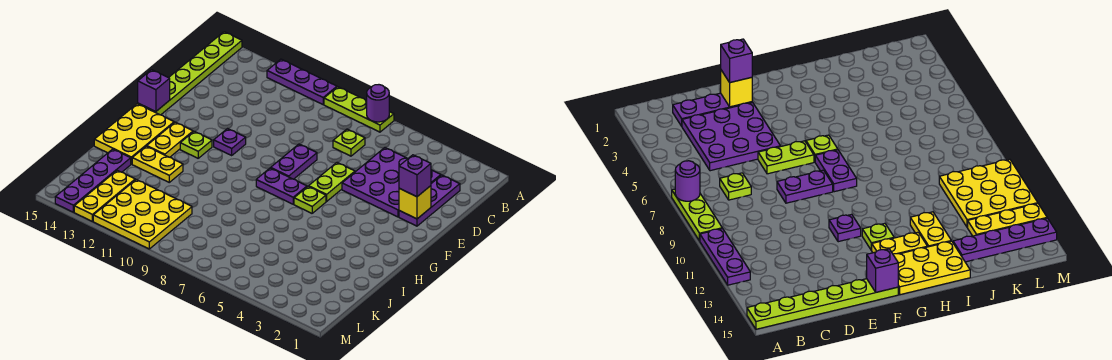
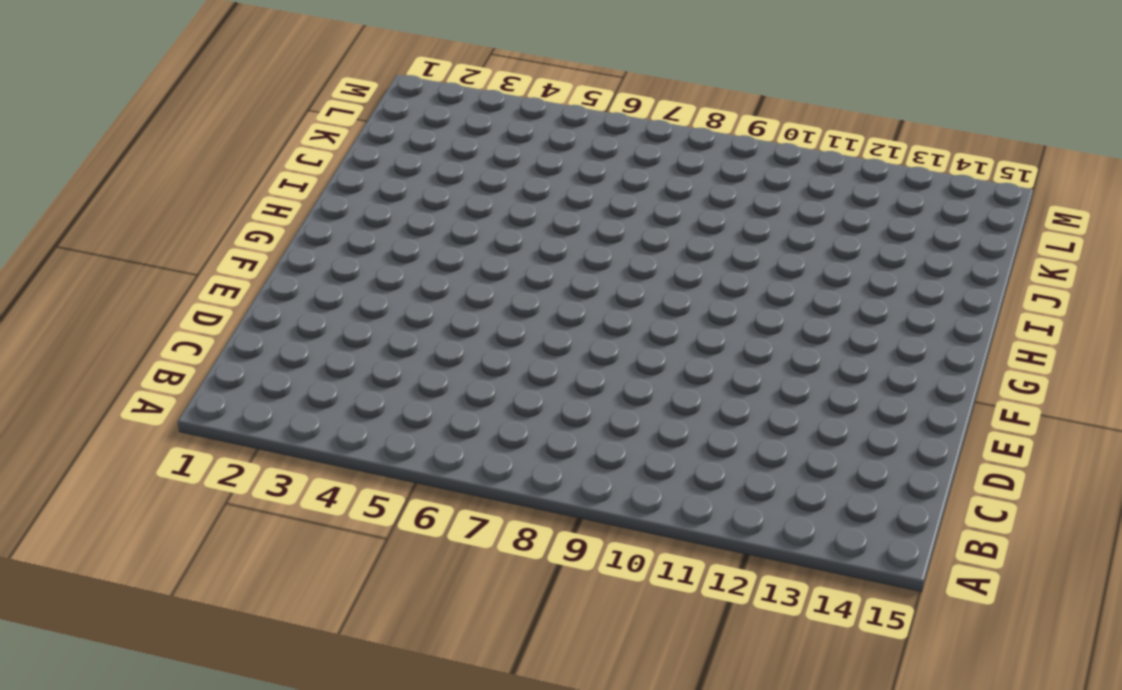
none -> lime plate A7:A9 level 1
none -> purple plate A10:A12 level 1
none -> lime plate A15:F15 level 1

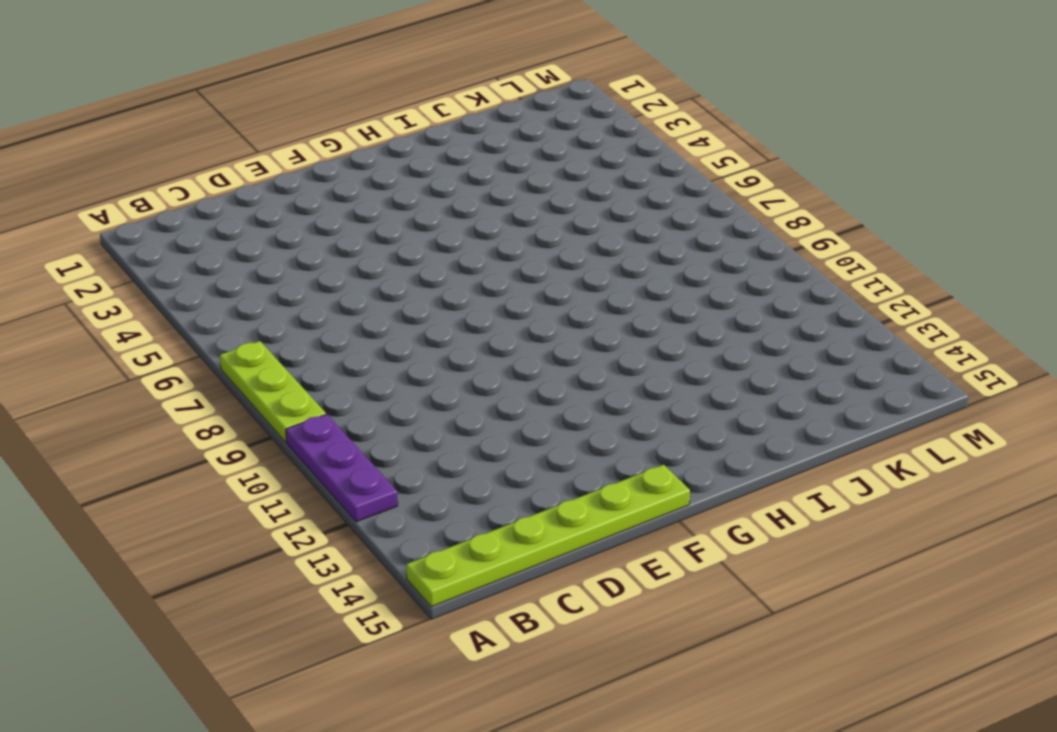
none -> purple plate C2:E2 level 1
none -> purple plate C3:E5 level 1
none -> lime plate C7 level 1

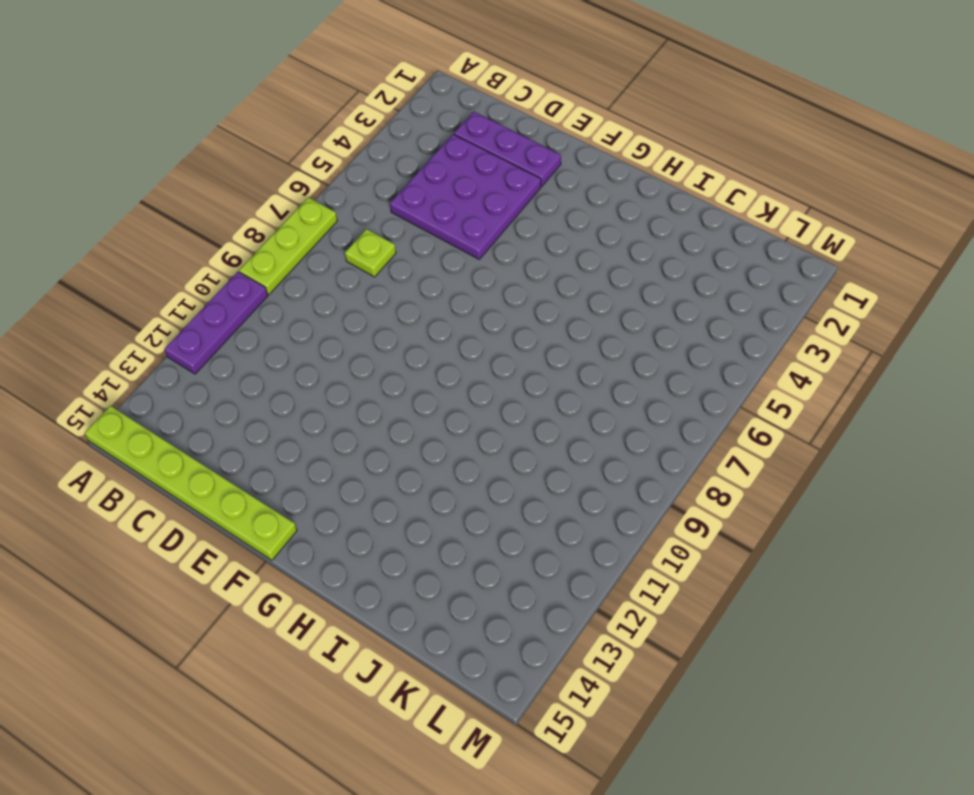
none -> lime plate E6:F6 level 1
none -> purple plate E8:F8 level 1
none -> purple plate F11 level 1

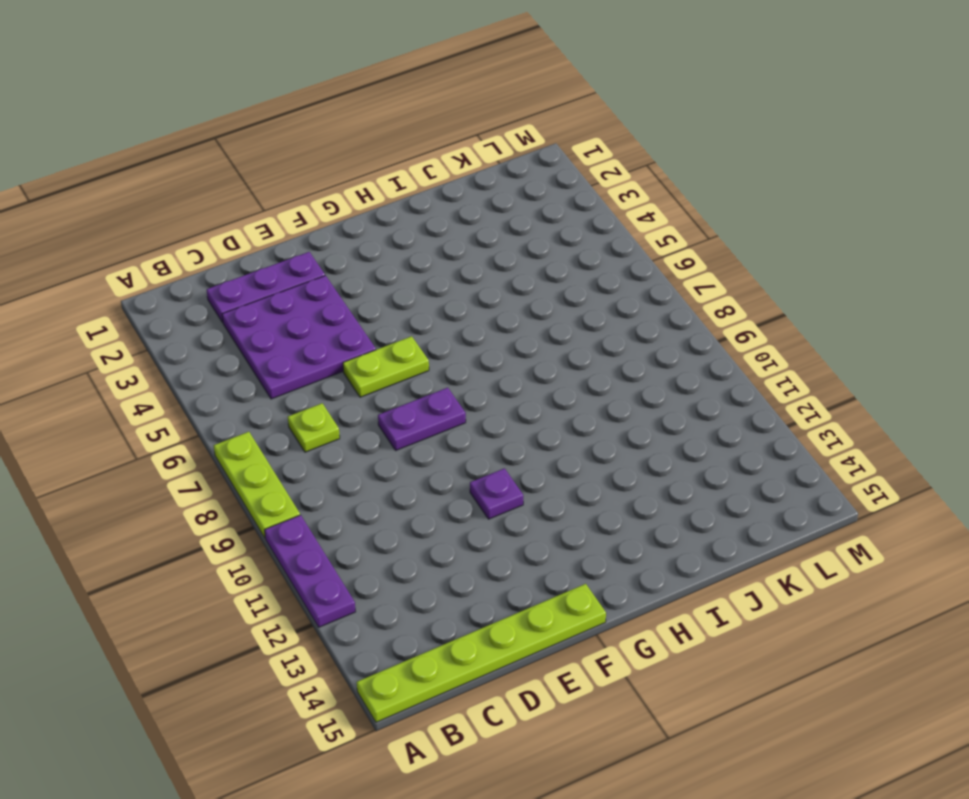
none -> lime plate G6 level 1
none -> purple plate G7:G8 level 1
none -> lime plate G12 level 1

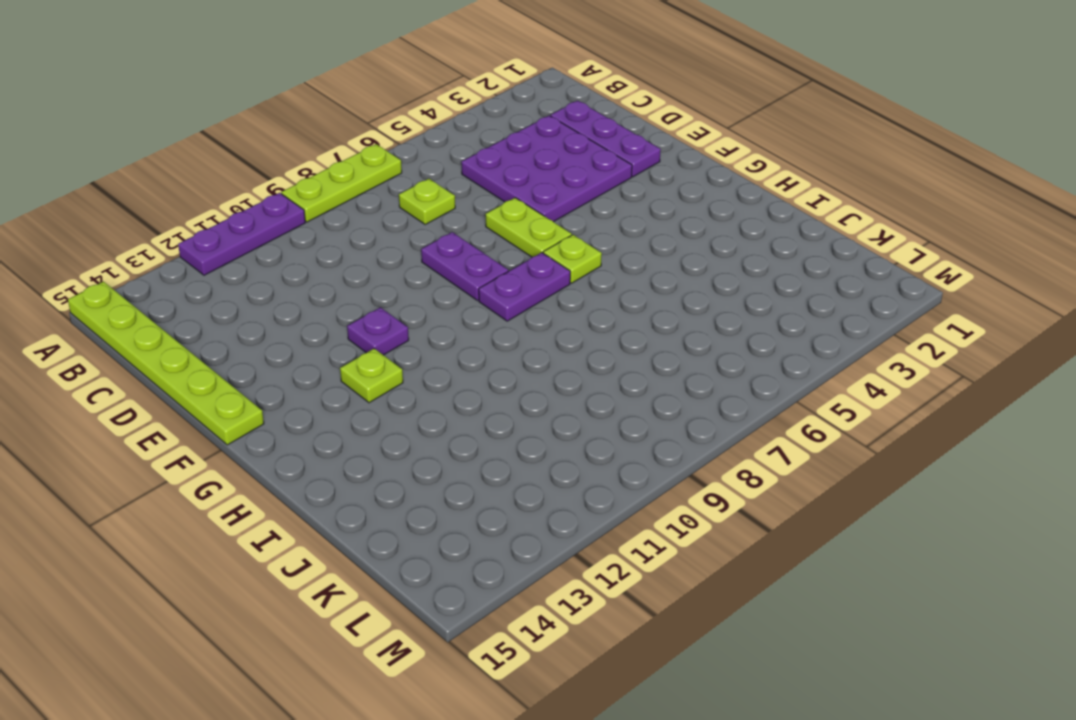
none -> yellow plate G13:H13 level 1
none -> yellow plate G14:I15 level 1
none -> yellow plate I12:I13 level 1

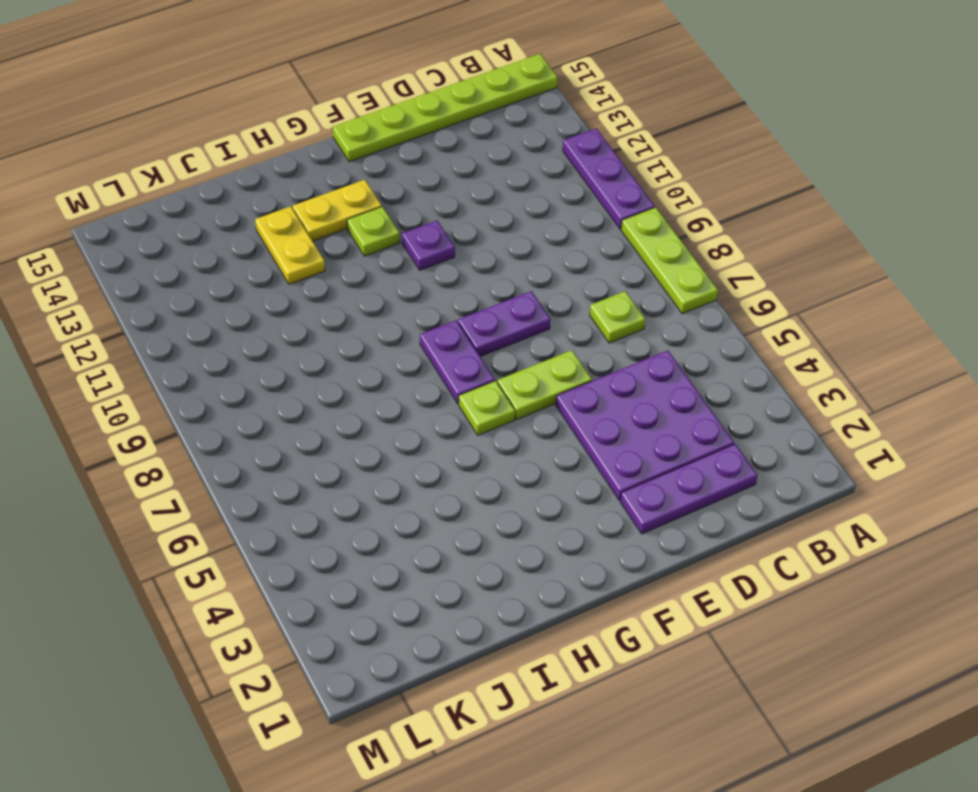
none -> yellow plate G14:I15 level 1
none -> purple plate J14:M14 level 1
none -> yellow plate K10:M12 level 1

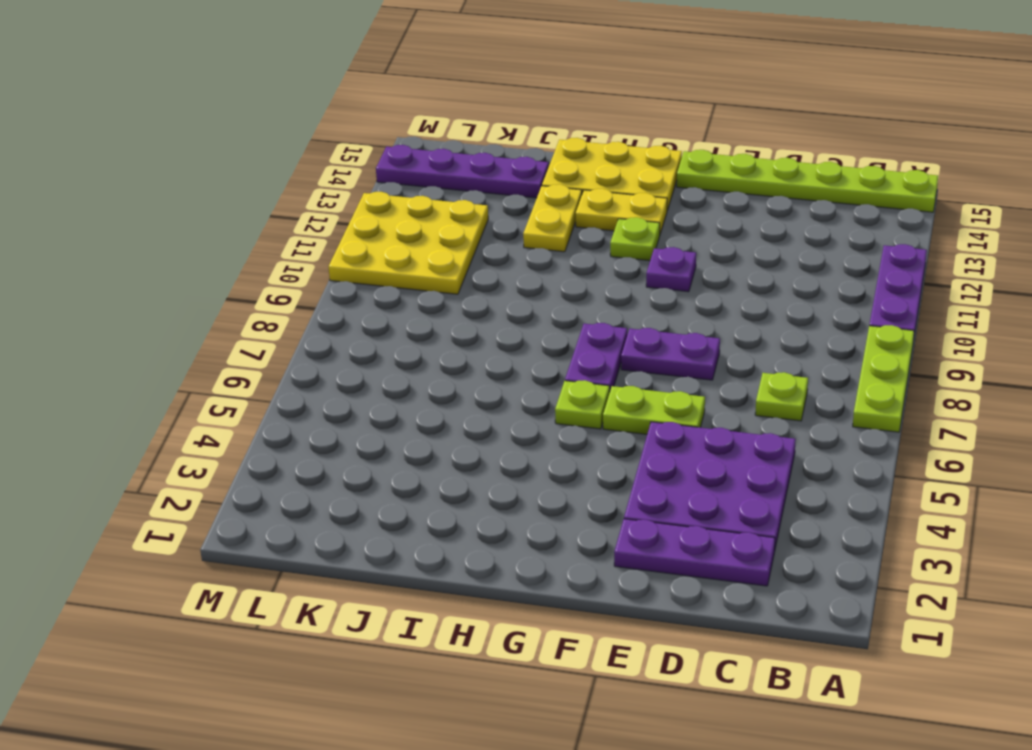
none -> yellow plate K13:M13 level 1
none -> purple round brick A7 level 2
none -> yellow brick E2 level 2

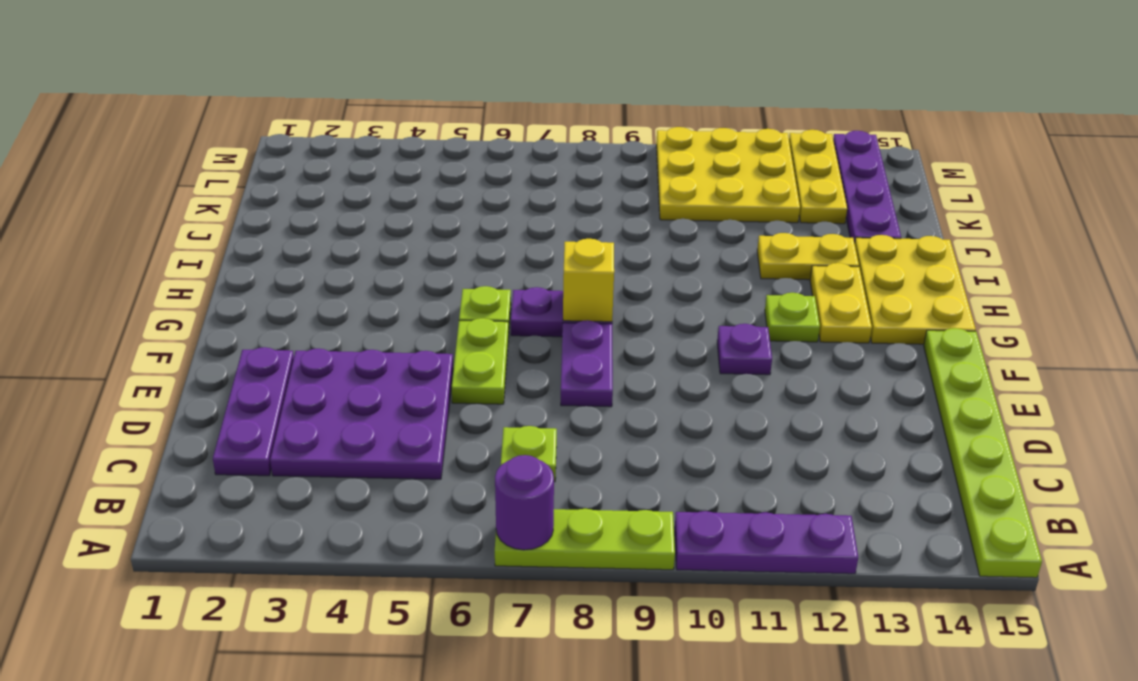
yellow brick G8 level 2 -> yellow brick E2 level 2
none -> purple brick F15 level 2
none -> purple brick E2 level 3

